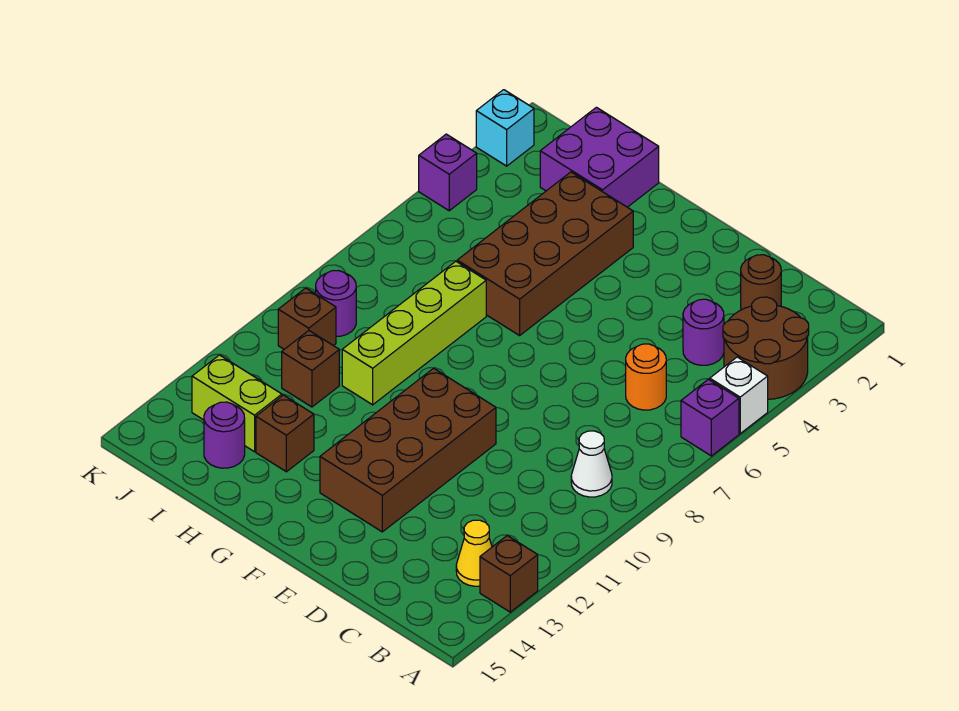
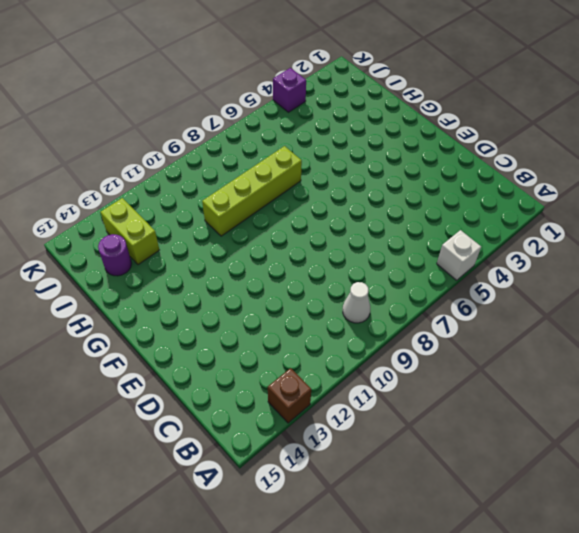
none -> brown round brick A3:B4 level 1
none -> purple brick A6 level 1
none -> yellow cone B13 level 1

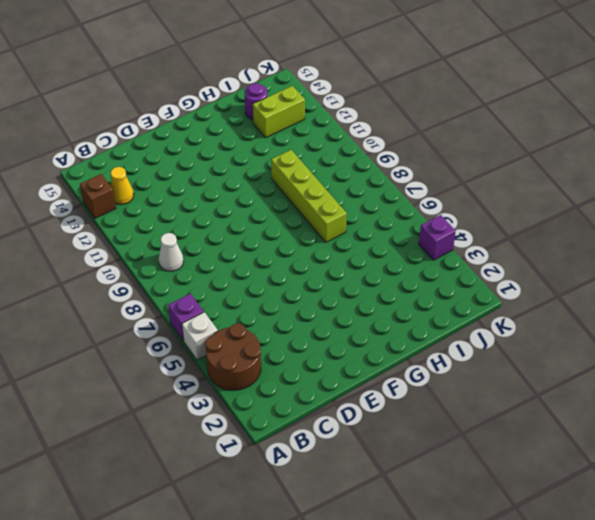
none -> brown round brick C2 level 1
none -> purple round brick C4 level 1
none -> orange round brick C6 level 1

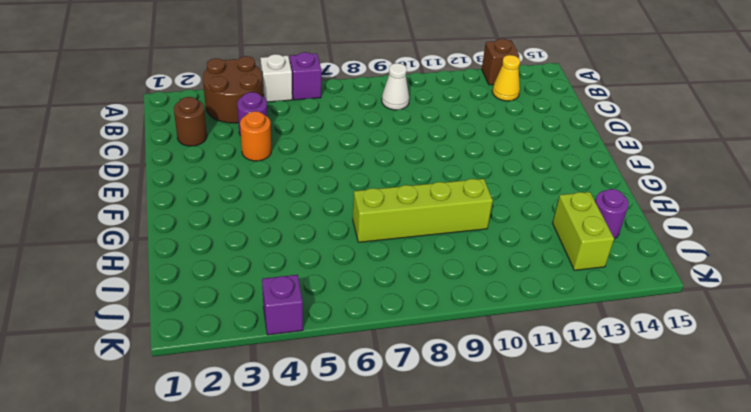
orange round brick D4 level 1 -> orange round brick C6 level 1
none -> brown brick E10:F13 level 1
none -> brown brick G3:H6 level 1
none -> purple brick H1:I2 level 1

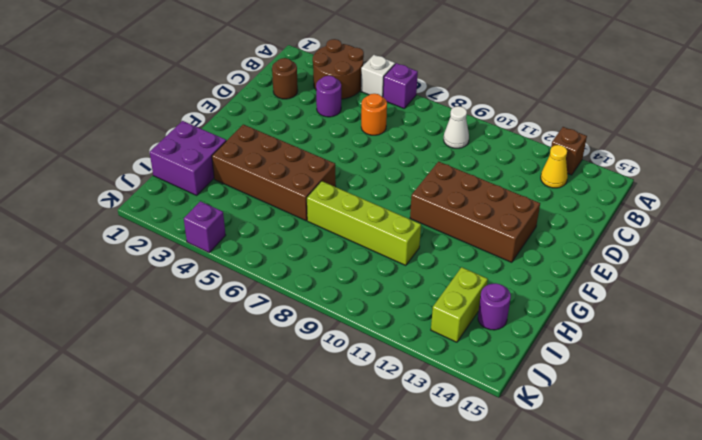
none -> brown brick H13 level 1
none -> brown brick I11 level 1
none -> purple round brick J9 level 1

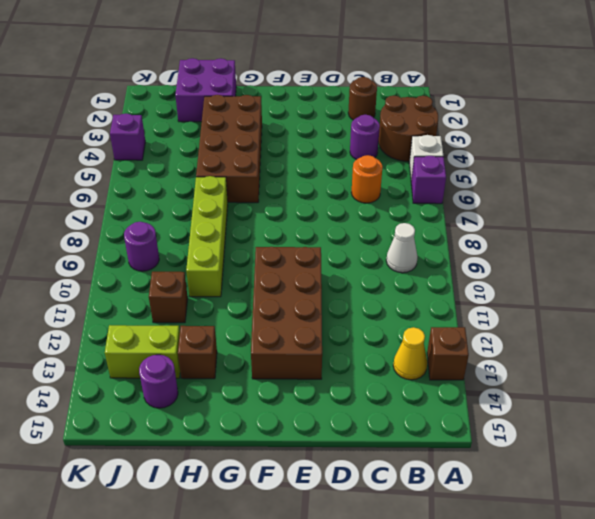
none -> brown brick J10 level 1
none -> cyan brick K2 level 1

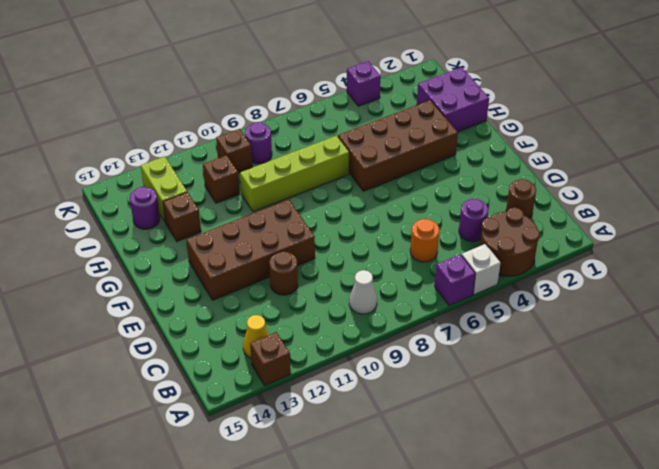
brown round brick D11 level 1 -> none
none -> cyan brick K2 level 1

